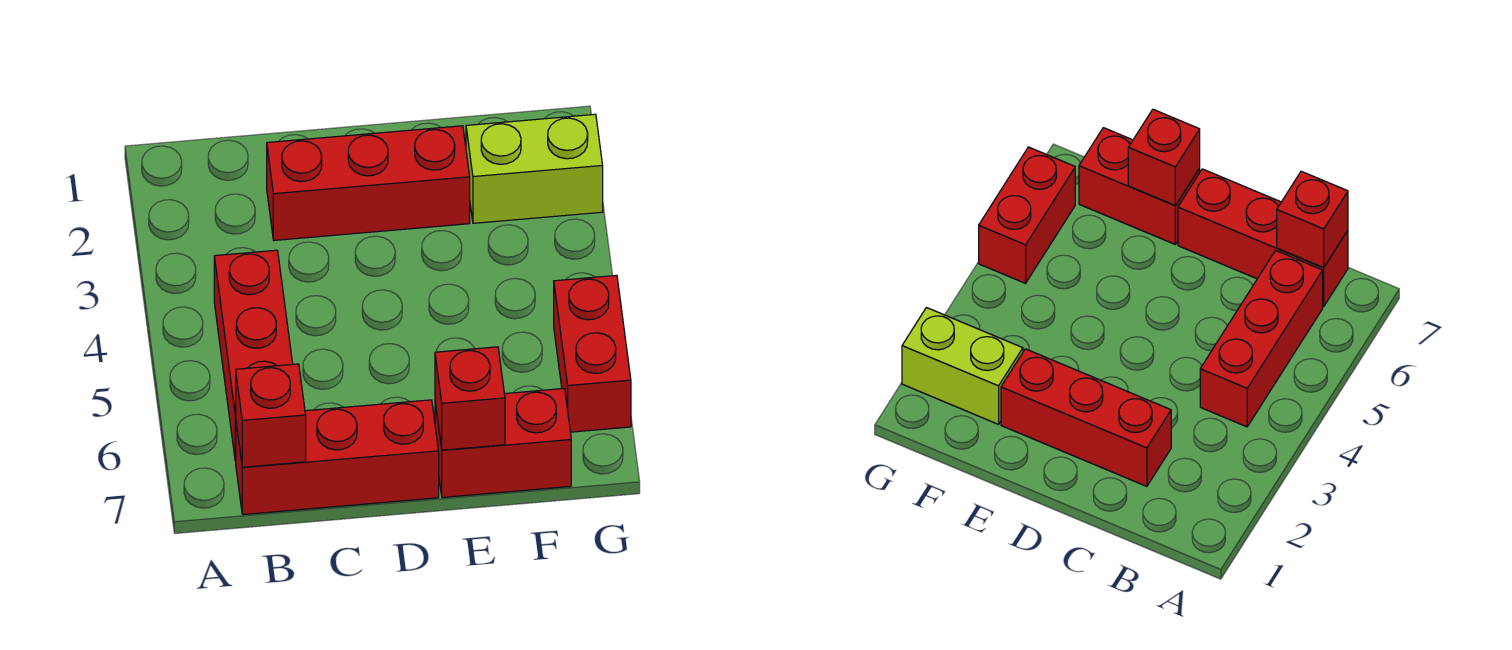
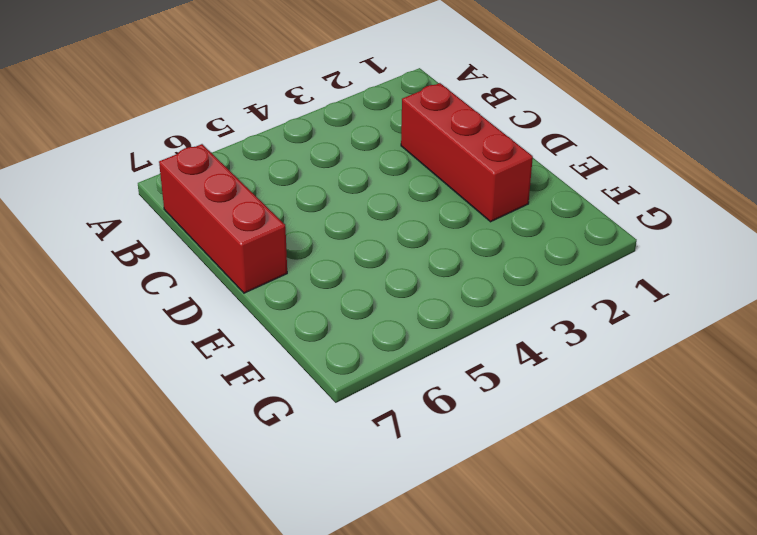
none -> red brick B4:B6 level 1
none -> red brick E7:F7 level 1

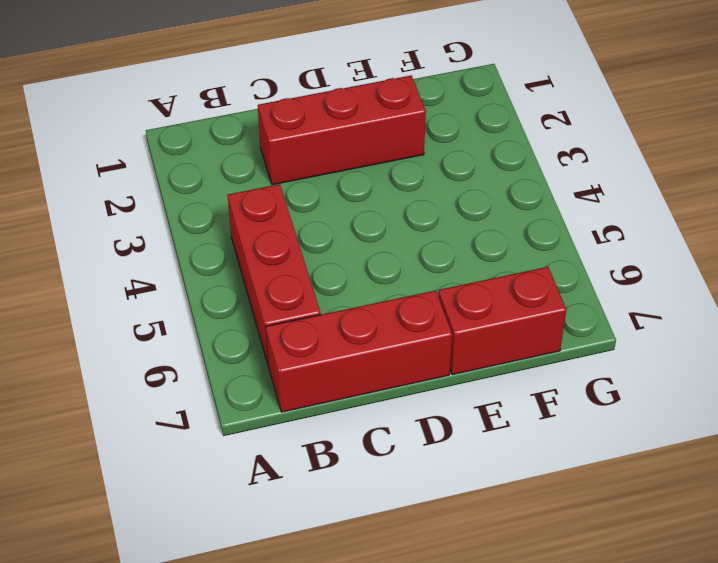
none -> lime brick F2:G2 level 1
none -> red brick G5:G6 level 1

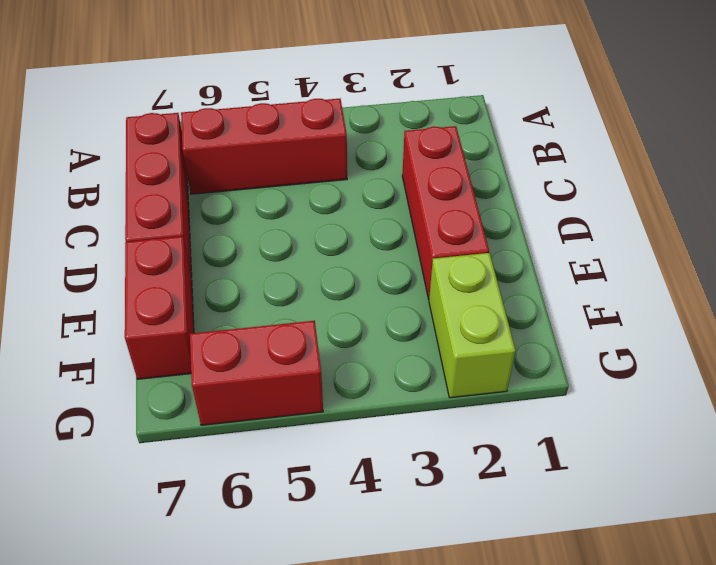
none -> red brick B7 level 2
none -> red brick E7 level 2

